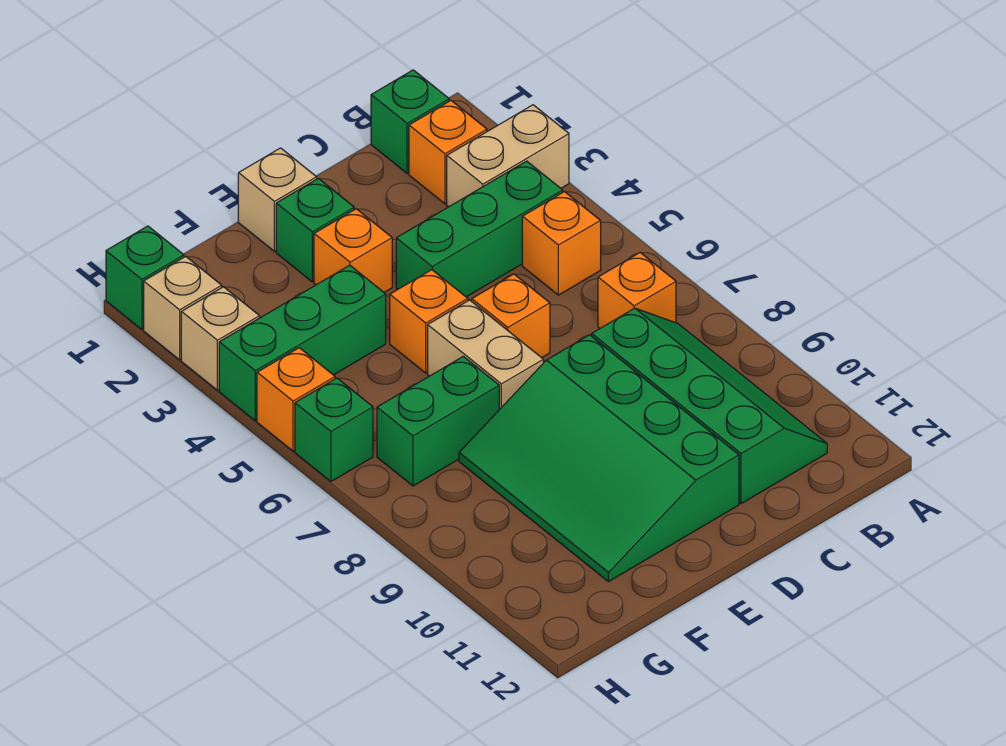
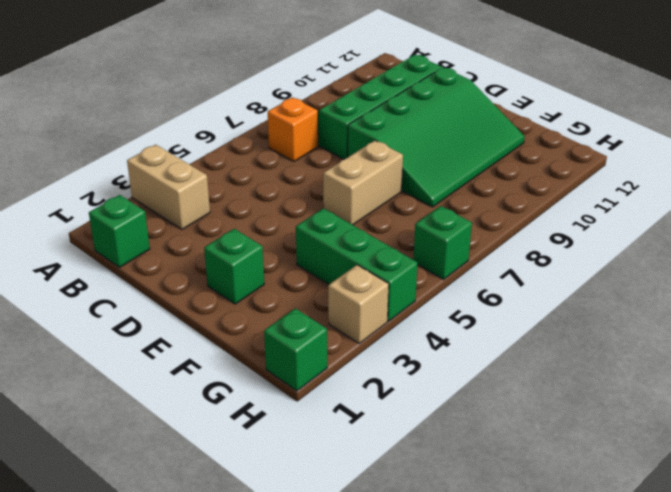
none -> orange brick B2 level 1
none -> green brick B4:D4 level 1
none -> orange brick B5 level 1

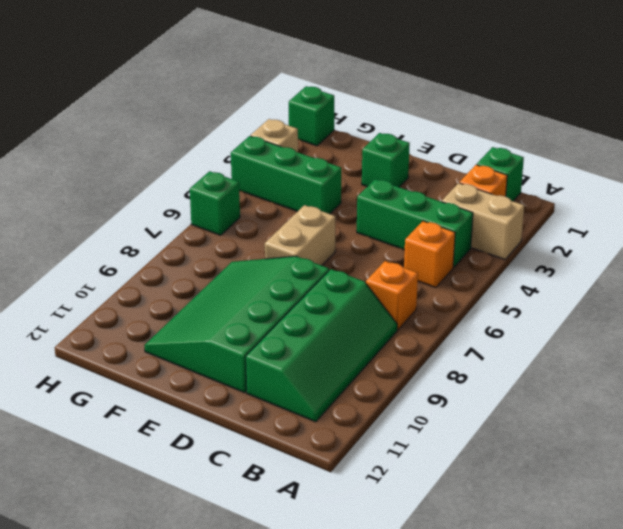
none -> orange brick D6 level 1
none -> tan brick E1 level 1
none -> orange brick E3 level 1

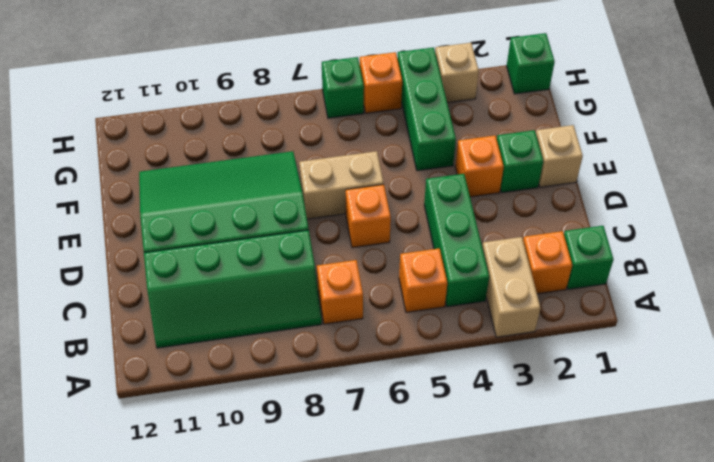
none -> orange brick E5 level 1
none -> green brick F7:G7 level 1
none -> tan brick H2 level 1

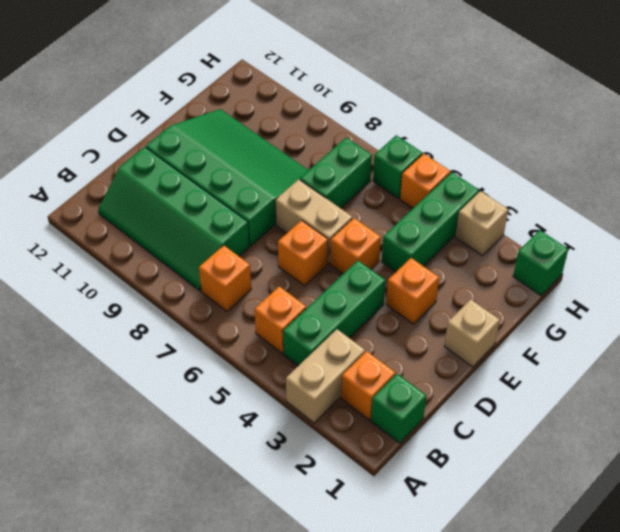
none -> green brick E2 level 1
none -> tan brick H2 level 1

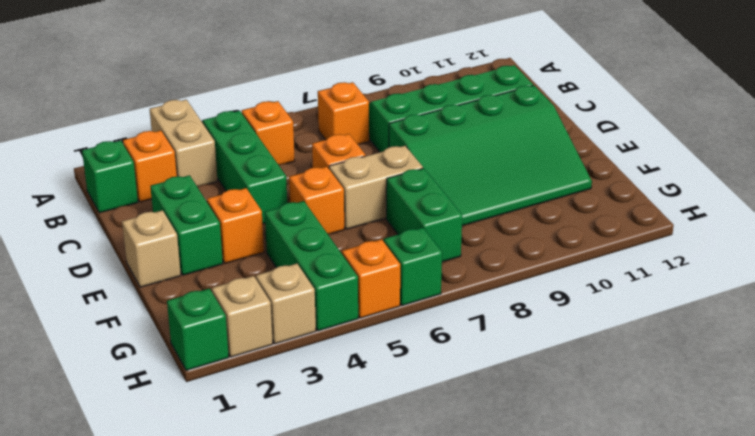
green brick D2:E2 level 1 -> green brick E2 level 1

